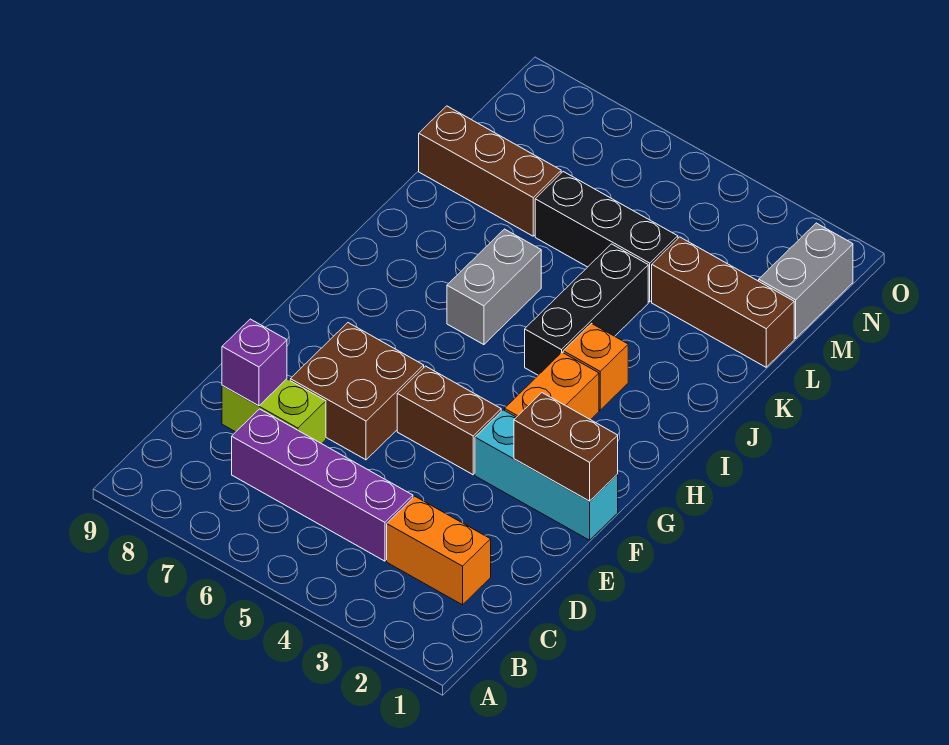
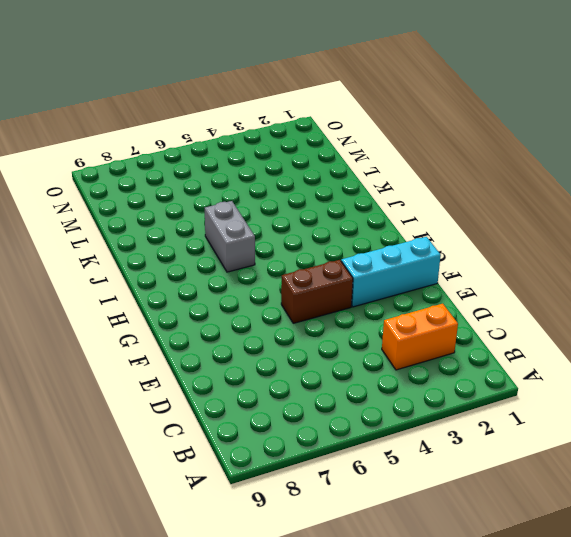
none -> purple brick C4:C7 level 1
none -> lime brick D7:D8 level 1
none -> brown brick E6:F7 level 1

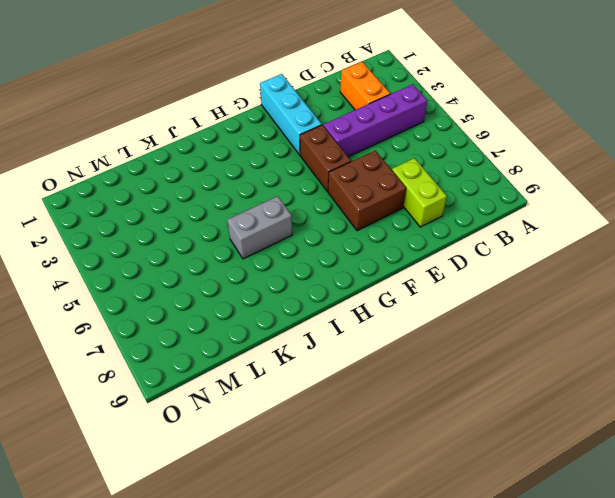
purple brick B4:E4 level 1 -> purple brick C4:C7 level 1
none -> orange brick G3:H3 level 1
none -> orange brick I3 level 1
none -> black brick I4:K4 level 1

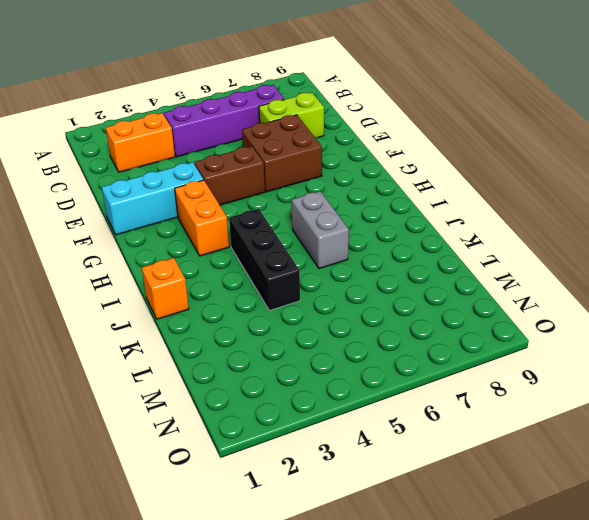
orange brick J1 level 1 -> orange brick I3 level 1
none -> brown brick L1:L3 level 1
none -> black brick L4:L6 level 1
none -> brown brick L7:L9 level 1

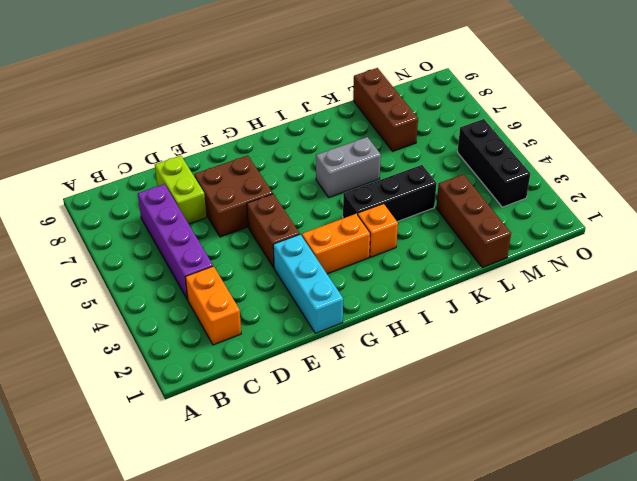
black brick N3:N5 level 1 -> black brick L4:L6 level 1
none -> grey brick M1:N1 level 1
none -> purple brick D8 level 2
none -> brown brick F1:F2 level 2

